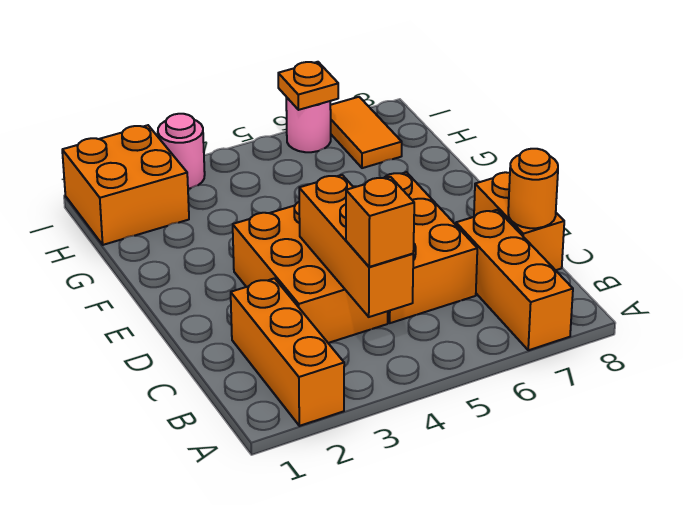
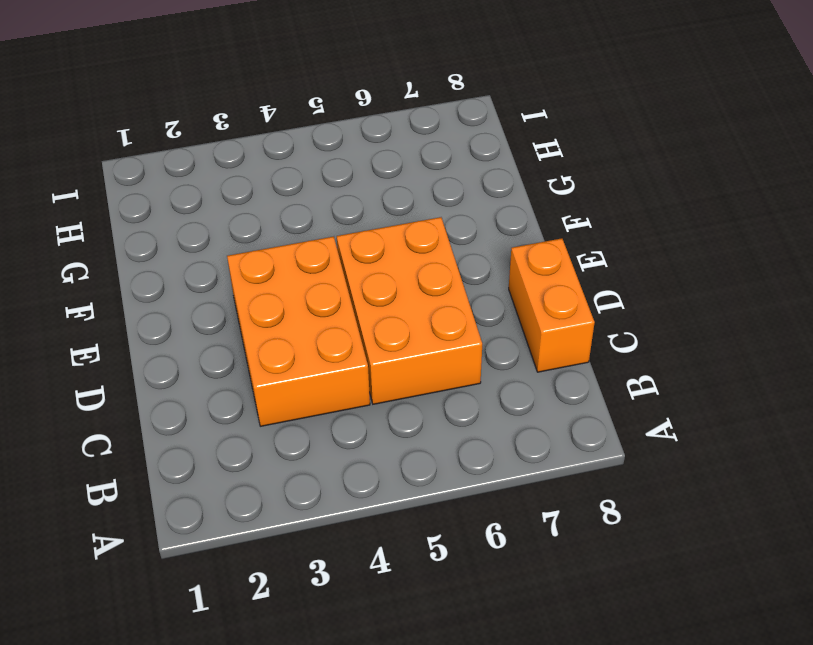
none -> orange brick A2:C2 level 1
none -> orange brick A7:C7 level 1
none -> orange brick H1:I2 level 1

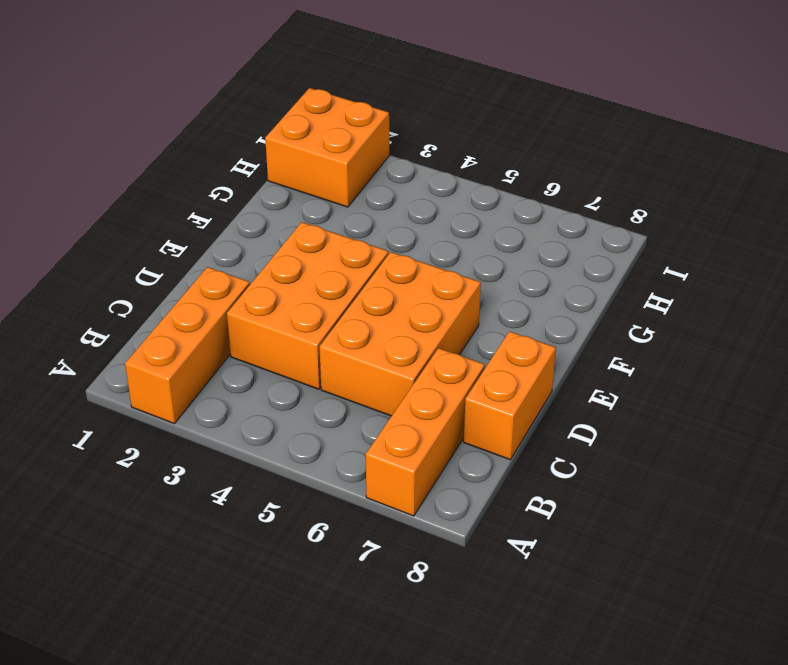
none -> orange tile H7:I7 level 1
none -> pink round brick I3 level 1
none -> pink round brick I6 level 1

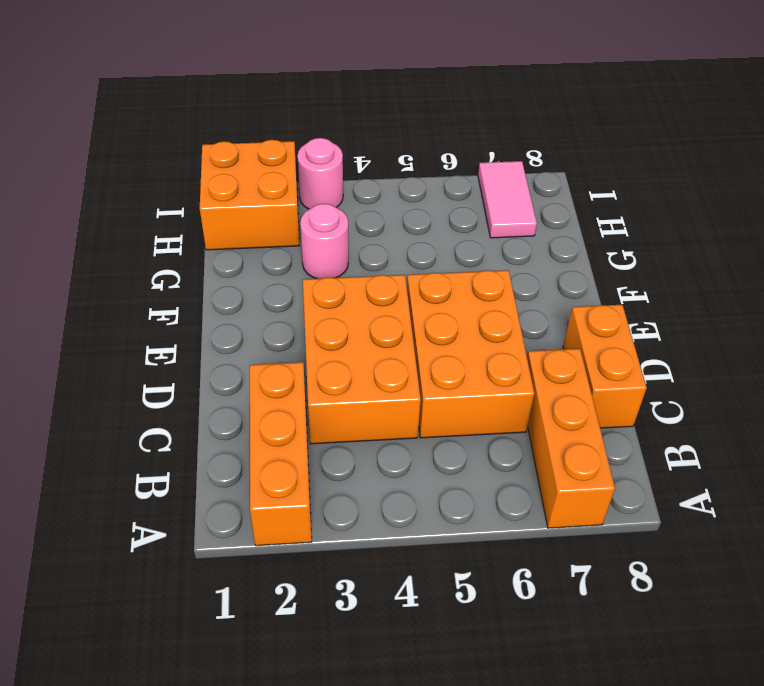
pink round brick G3 level 1 -> pink round brick I6 level 1
pink tile H7:I7 level 1 -> orange tile H7:I7 level 1
none -> orange brick B4:D4 level 2
none -> orange round brick C8 level 2
none -> orange plate I6 level 2

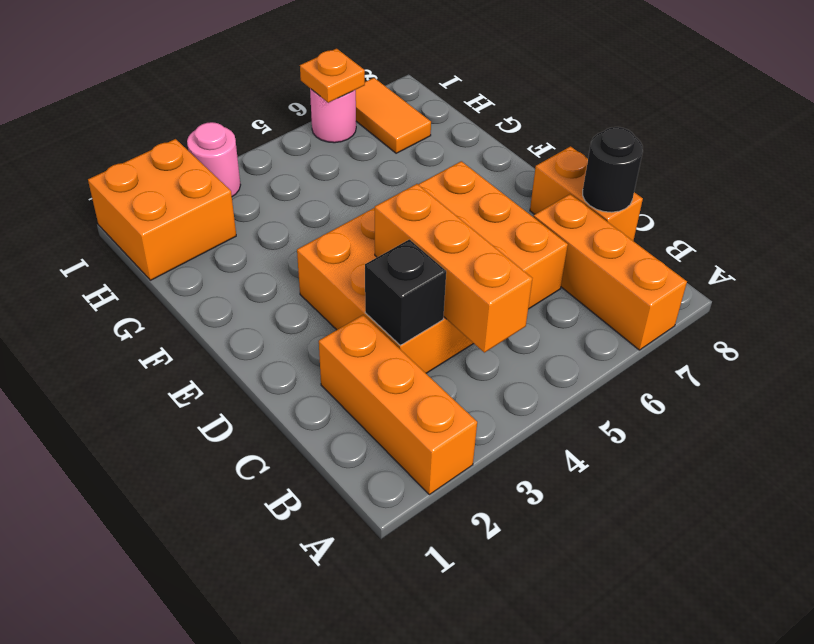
black brick C3 level 2 -> none
black round brick C8 level 2 -> orange round brick C8 level 2
none -> orange brick B4 level 3

